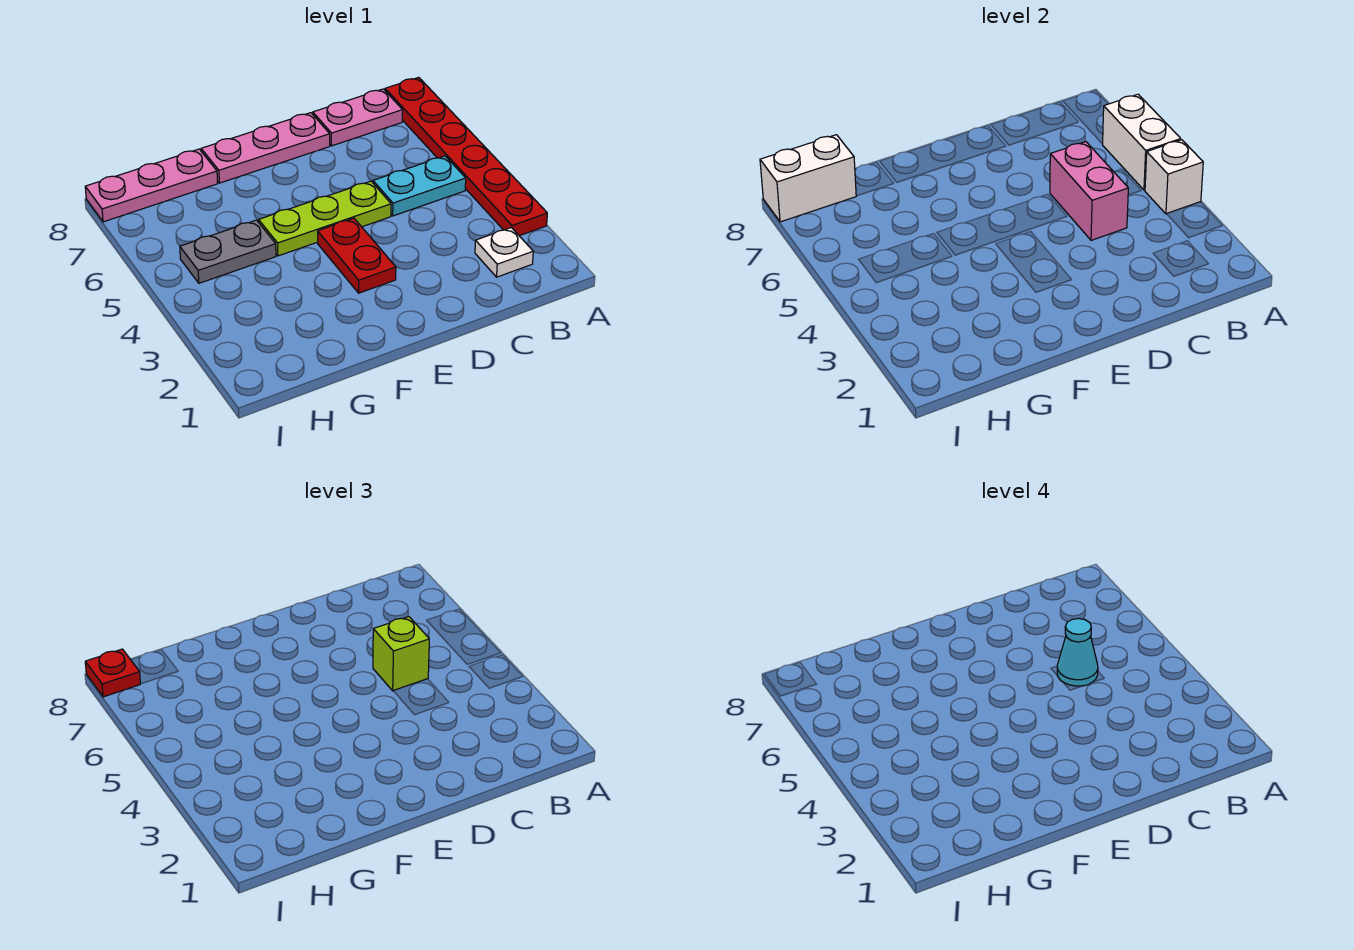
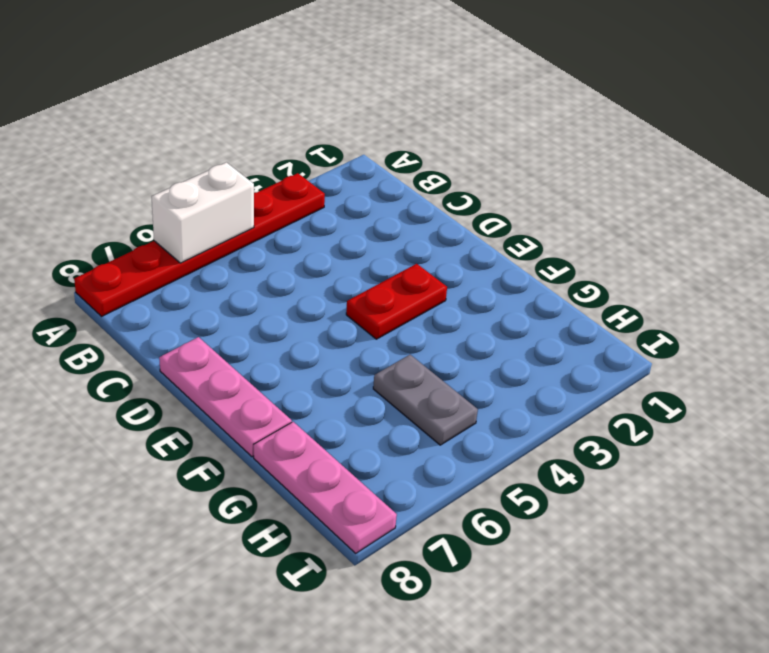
none -> white plate B2 level 1
none -> cyan plate B5:C5 level 1
none -> pink plate B8:C8 level 1

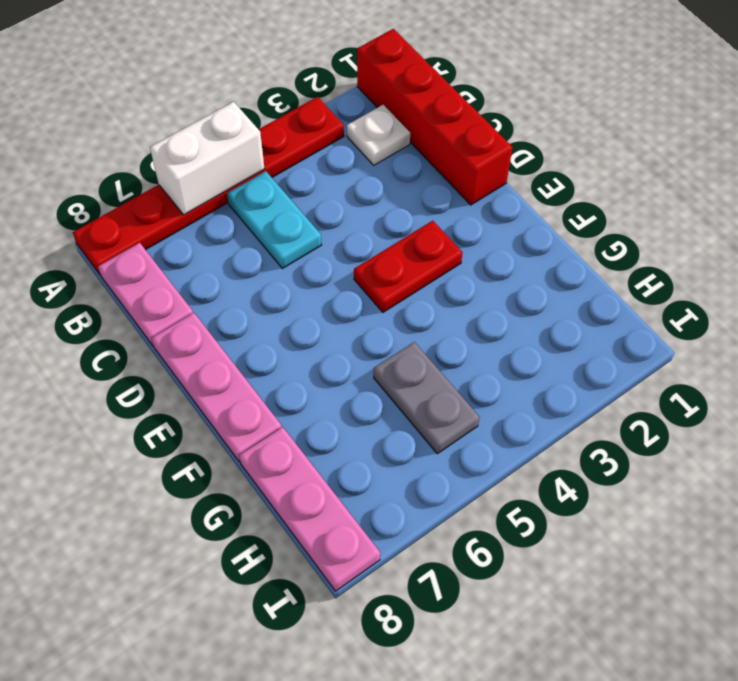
red brick A1:D1 level 1 -> none
none -> lime plate D5:F5 level 1
none -> white brick A4 level 2
none -> pink brick C4:C5 level 2

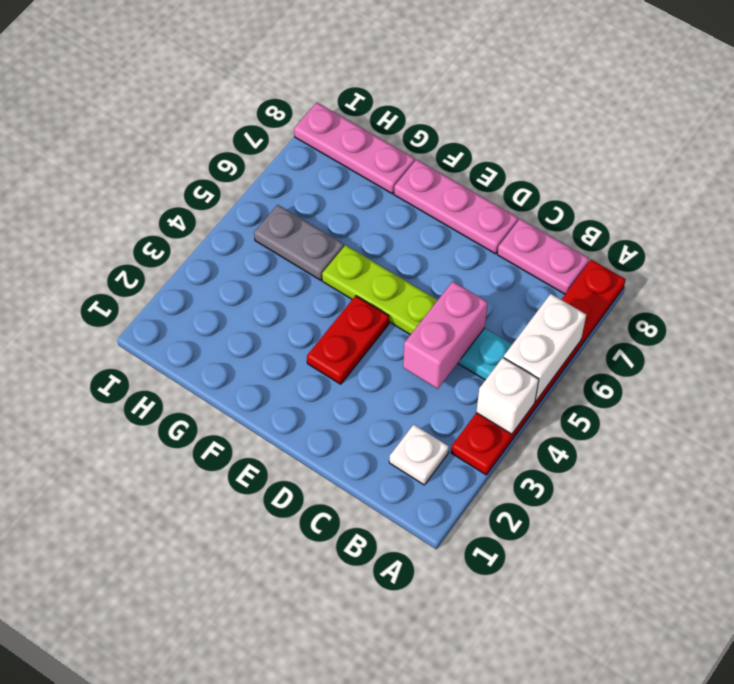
none -> white brick H8:I8 level 2
none -> lime brick C5 level 3
none -> red plate I8 level 3

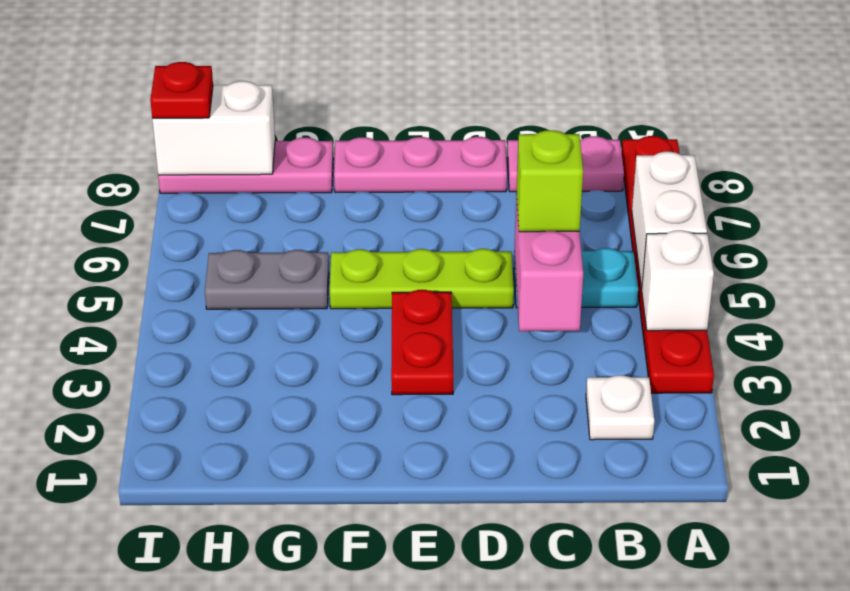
none -> cyan cone C5 level 4

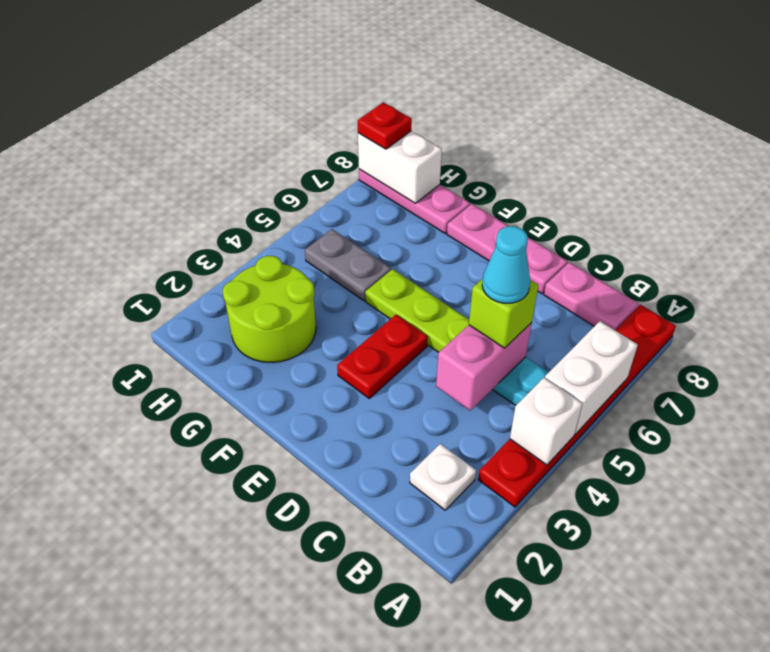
lime round brick G2:H3 level 1 -> none

